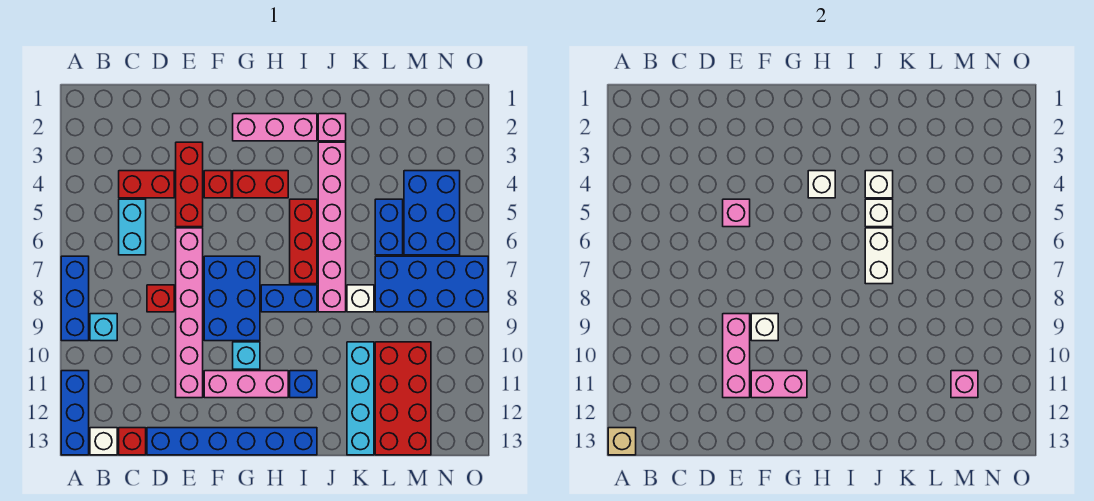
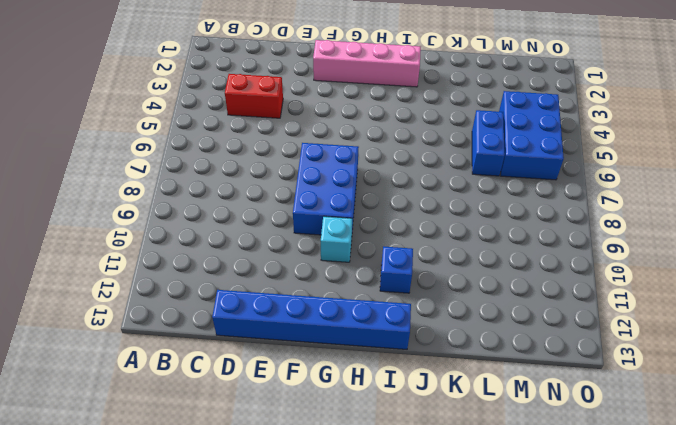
pink brick F2:I2 level 1 -> pink brick G2:I2 level 1
none -> blue brick A7:A9 level 1
none -> blue brick A11:A13 level 1
none -> cyan brick B9 level 1
none -> white brick B13 level 1

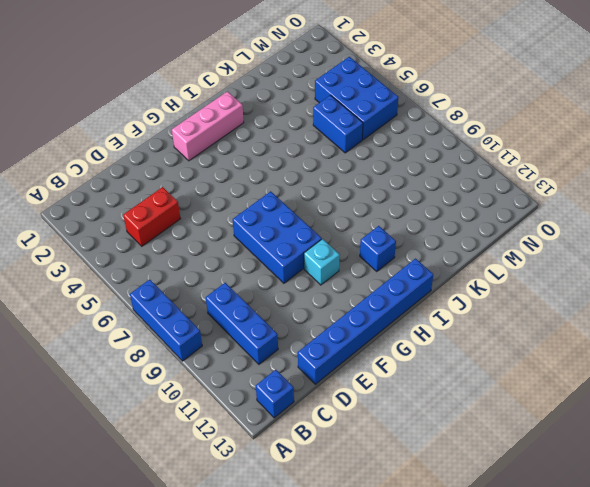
blue brick B13 level 1 -> white brick B13 level 1
blue brick C9:C11 level 1 -> blue brick A11:A13 level 1
none -> cyan brick B9 level 1
none -> cyan brick C5:C6 level 1
none -> red brick C13 level 1
none -> red brick D8 level 1

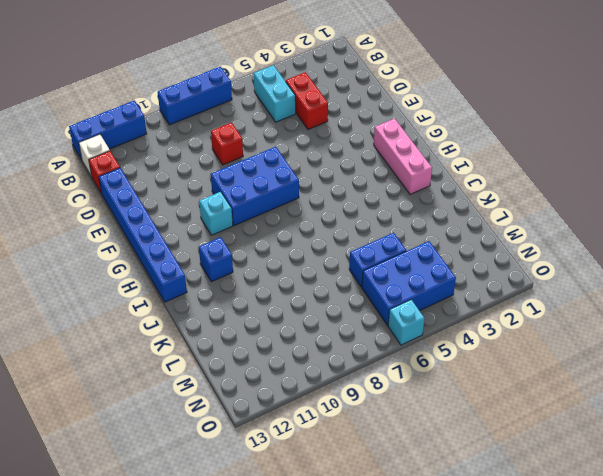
cyan brick B5:C5 level 1 -> cyan brick C5:C6 level 1
cyan brick O6 level 1 -> cyan brick B9 level 1
none -> red brick E3:E5 level 1
none -> pink brick E6:E11 level 1
none -> red brick F4 level 1
none -> pink brick F11:H11 level 1

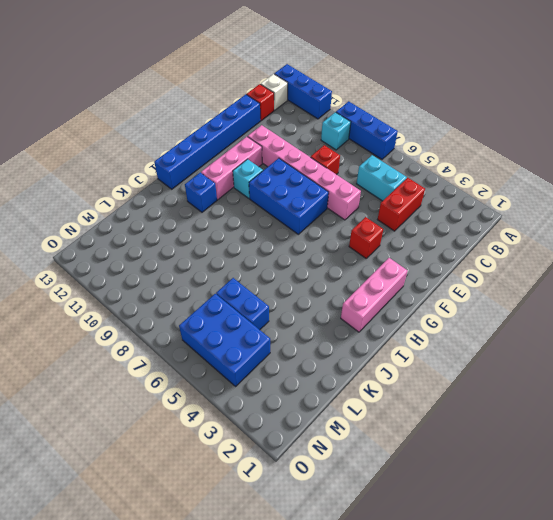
none -> red brick E3:E5 level 1
none -> red brick G4:H4 level 1
none -> blue brick H8:I8 level 1
none -> red brick I5:I7 level 1

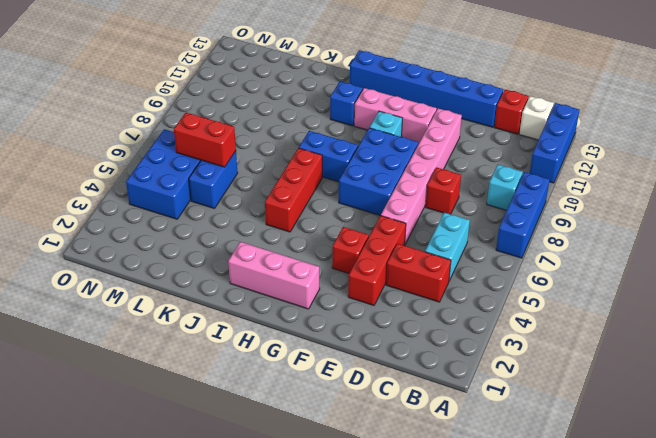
red brick L6:M6 level 2 -> red brick G4:H4 level 1
none -> pink brick J2 level 1
none -> pink brick J3:J8 level 1
none -> white brick K8 level 1
none -> cyan brick K10:K13 level 1

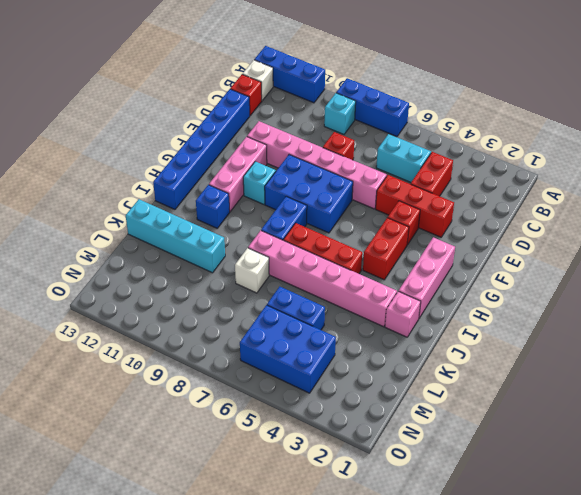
none -> blue brick L7:O8 level 1
none -> red brick L10:M13 level 1
none -> tan brick A13 level 2
none -> pink brick E5 level 2

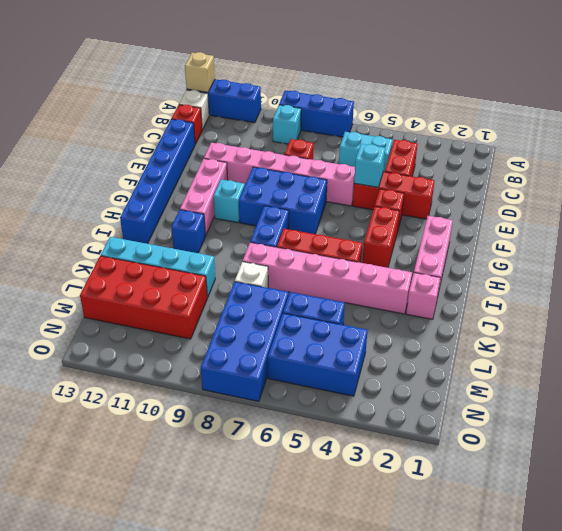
cyan brick E5 level 2 -> pink brick E5 level 2
none -> pink brick E9:E11 level 2
none -> white brick F9 level 2
none -> pink brick F11:G11 level 2
none -> white brick H4 level 2

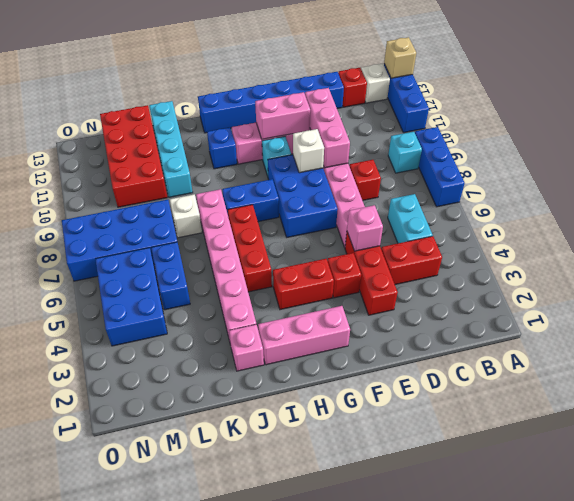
none -> white brick H4 level 2
none -> white brick J4 level 2
none -> white brick J5 level 2
none -> white brick J6:J7 level 2

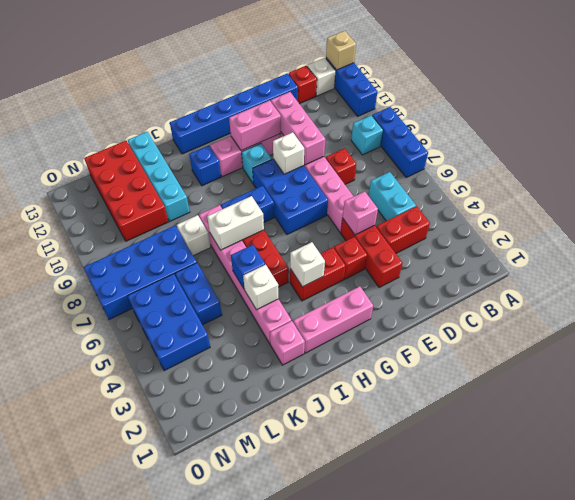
white brick I7:J7 level 2 -> white brick J6:J7 level 2
blue brick J5 level 2 -> white brick J5 level 2
none -> pink brick M11 level 2

